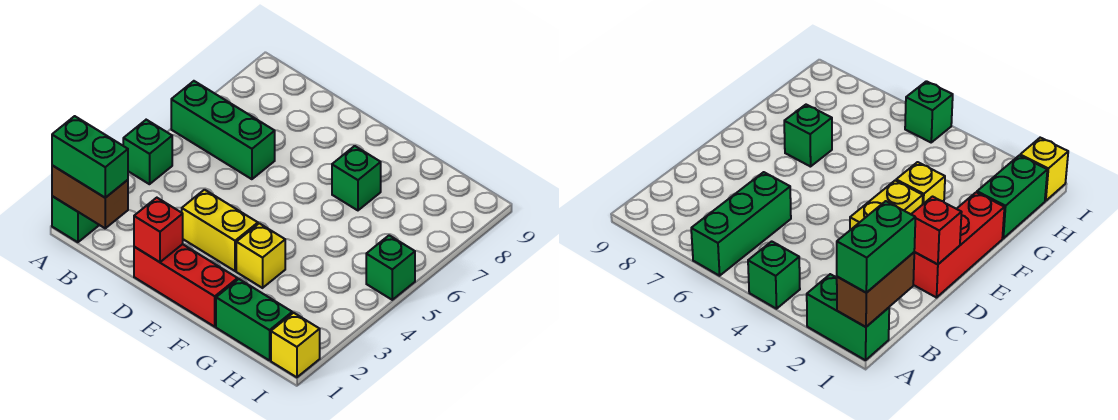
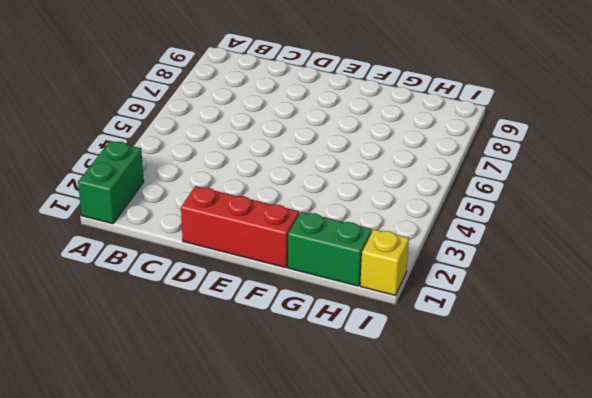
none -> green brick A4 level 1
none -> green brick A6:C6 level 1
none -> yellow brick D3:E3 level 1

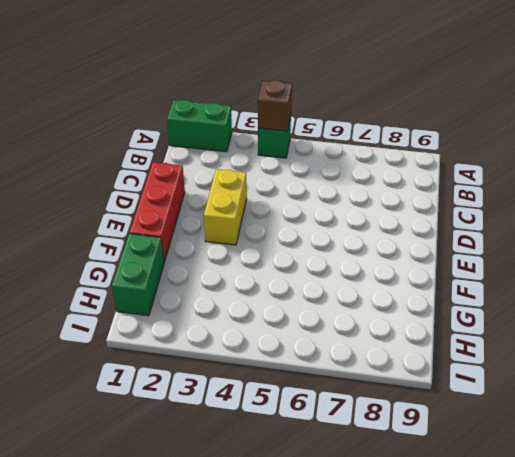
brown brick A4 level 2 -> none
none -> green brick A6:C6 level 1
none -> yellow brick F3 level 1
none -> green brick F7 level 1

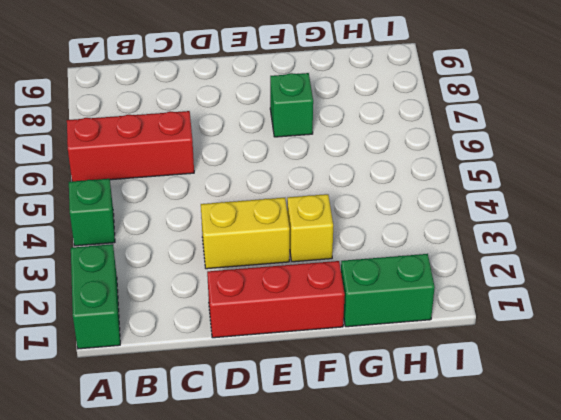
red brick A6:C6 level 1 -> green brick A6:C6 level 1
none -> yellow brick I1 level 1
none -> green brick I5 level 1
none -> brown brick A1:B1 level 2

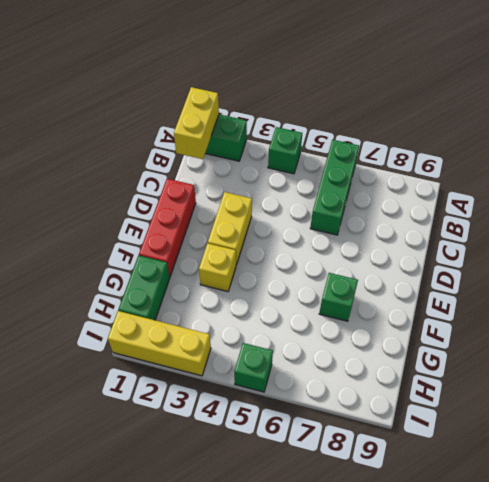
yellow brick A1:B1 level 2 -> brown brick A1:B1 level 2
yellow brick I1:I3 level 1 -> yellow brick I1 level 1
none -> red brick D1 level 2
none -> green brick A1:B1 level 3

